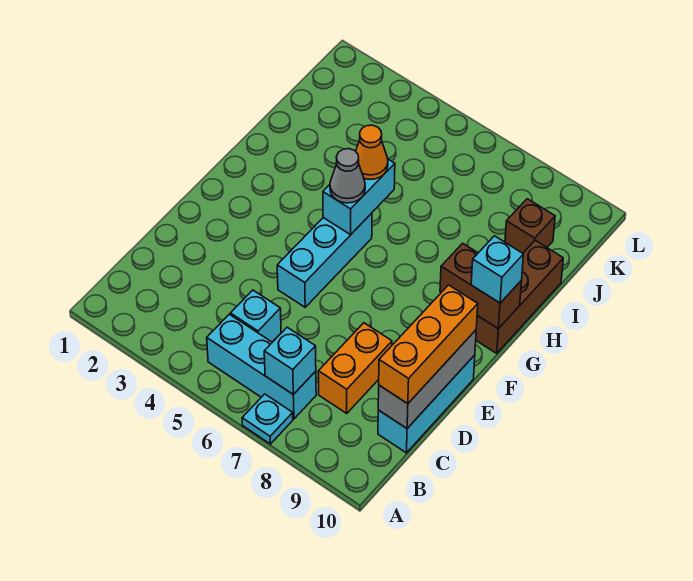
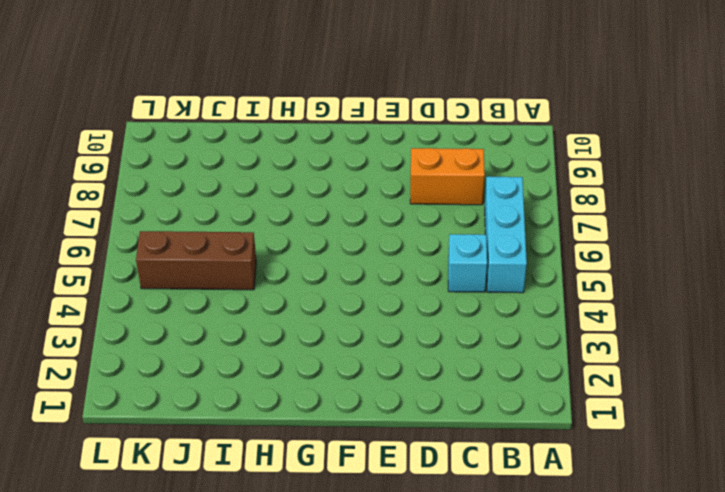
brown brick I5:K5 level 1 -> brown brick G10:I10 level 1
none -> cyan plate A7 level 1
none -> cyan brick C10:E10 level 1
none -> cyan brick E5:G5 level 1

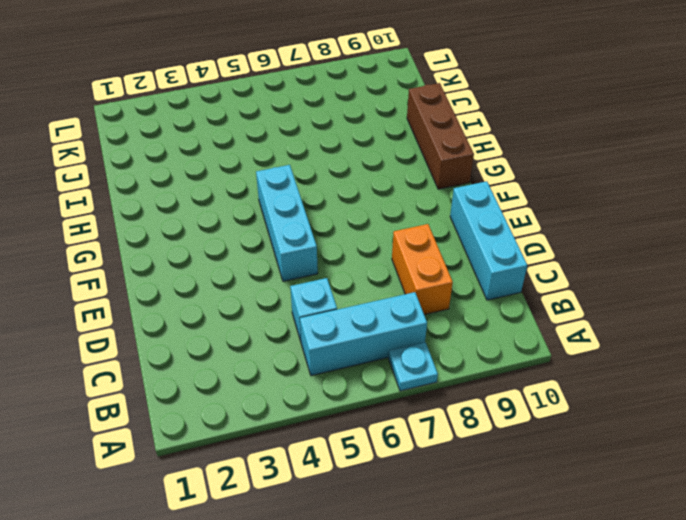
none -> brown brick J9 level 1
none -> cyan brick B7 level 2
none -> grey brick C10:E10 level 2

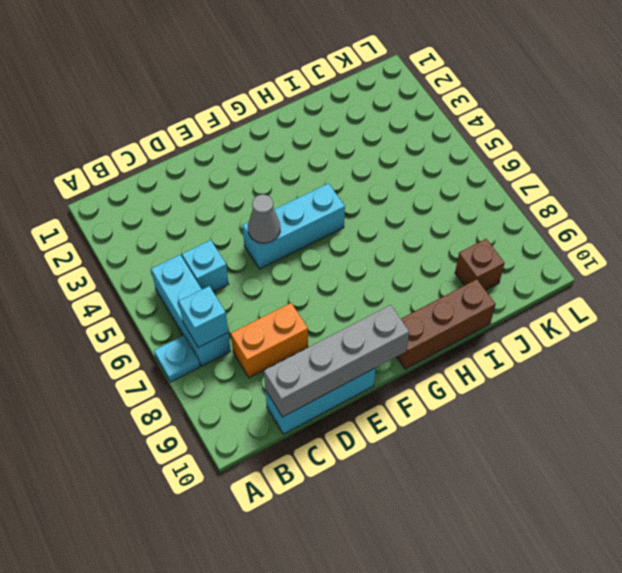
grey brick C10:F10 level 2 -> grey brick C10:E10 level 2
grey cone E5 level 2 -> grey cone G5 level 3
none -> cyan brick G5:H5 level 2
none -> brown brick G9:G10 level 2
none -> orange brick C10:E10 level 3

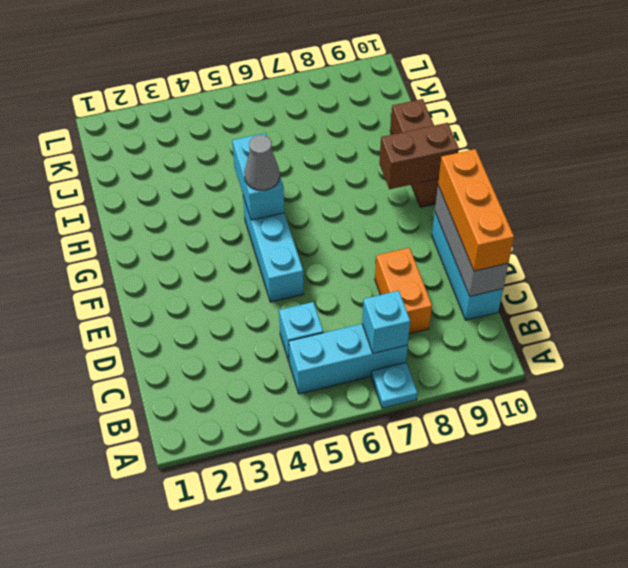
none -> brown brick J9 level 1
none -> cyan brick G10 level 3
none -> orange cone H5 level 3

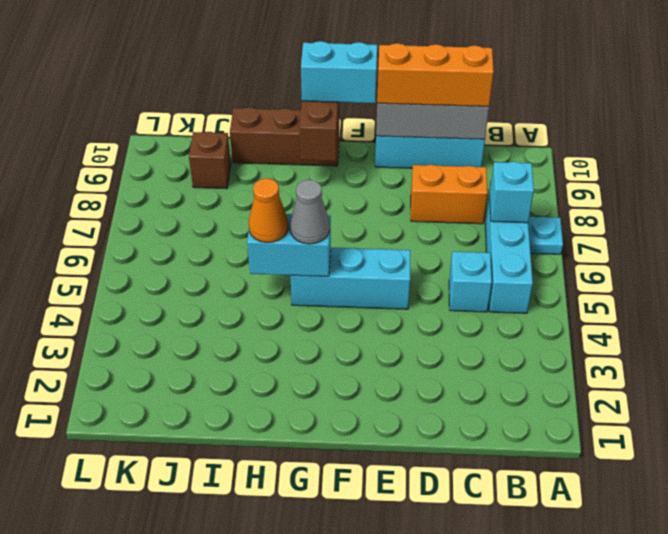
cyan brick F10:G10 level 3 -> cyan brick G10 level 3

